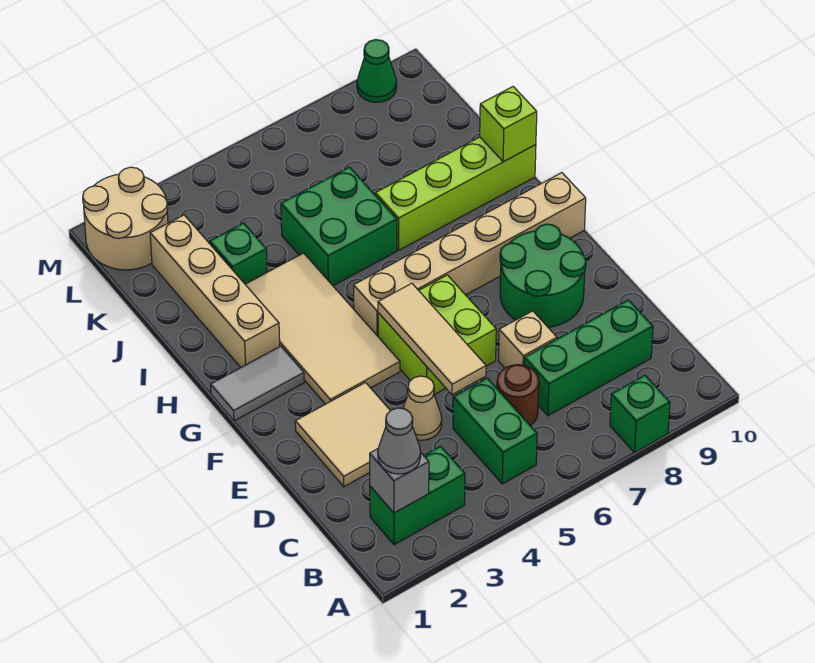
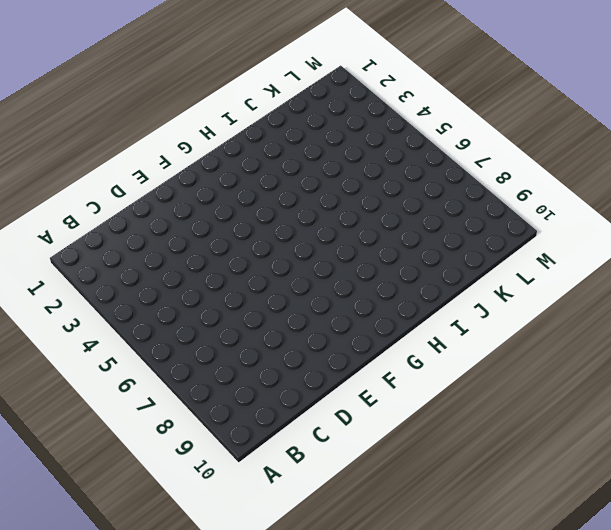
none -> green brick A8 level 1
none -> green brick B2:B3 level 1
none -> green brick B5:C5 level 1

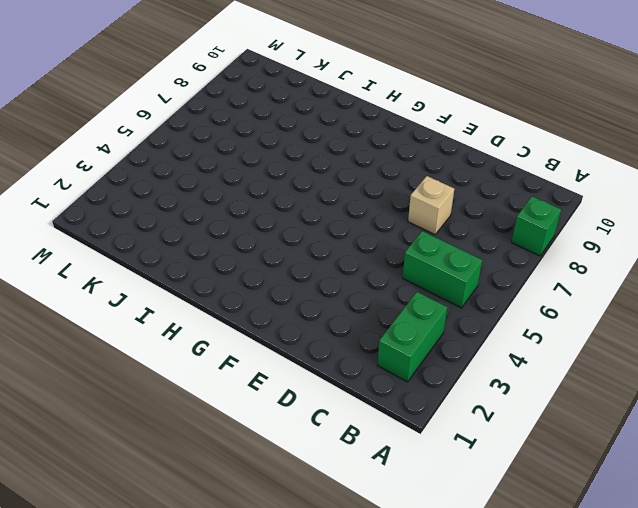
none -> brown round brick C6 level 1
none -> green brick C7:C9 level 1
none -> tan tile D2:E3 level 1

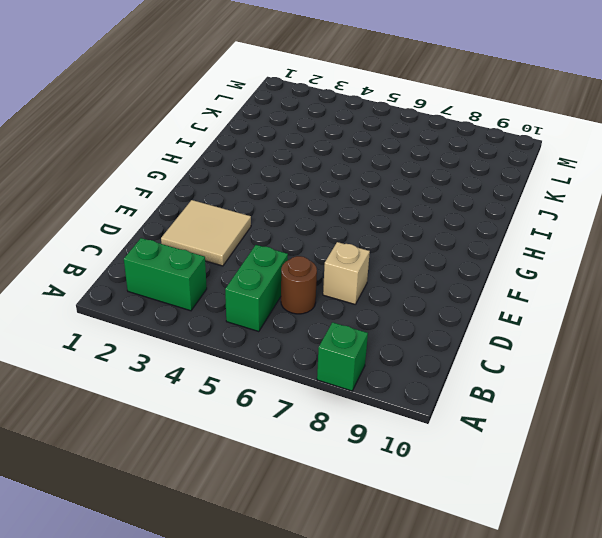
none -> green brick C7:C9 level 1
none -> tan cone D4 level 1
none -> lime brick E5:F6 level 1

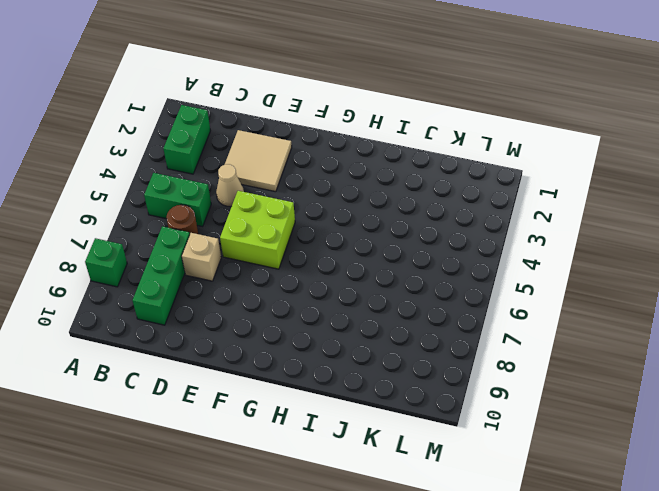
none -> green round brick E8:F9 level 1
none -> tan tile F3:I4 level 1
none -> grey tile G1:G2 level 1

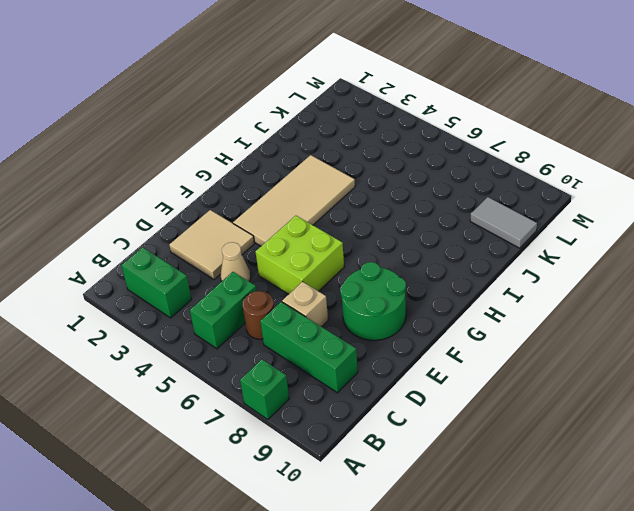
grey tile K9:K10 level 1 -> grey tile G1:G2 level 1
none -> tan brick G5:G10 level 1
none -> tan brick H2:K2 level 1
none -> green brick I5:J6 level 1

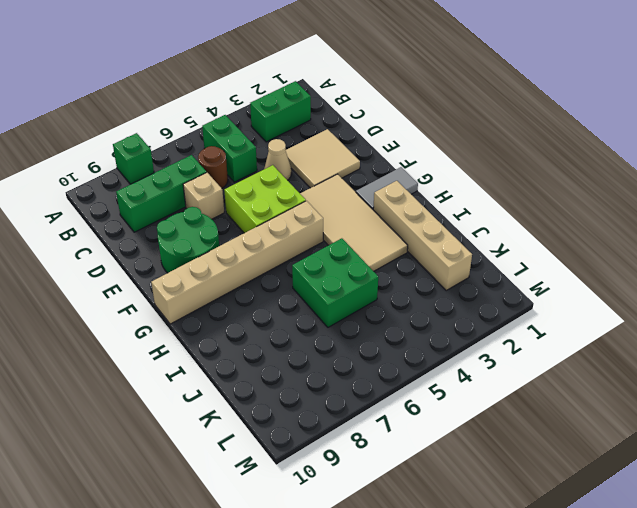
none -> lime brick I7:I10 level 1
none -> green brick J3 level 1
none -> tan round brick L1:M2 level 1

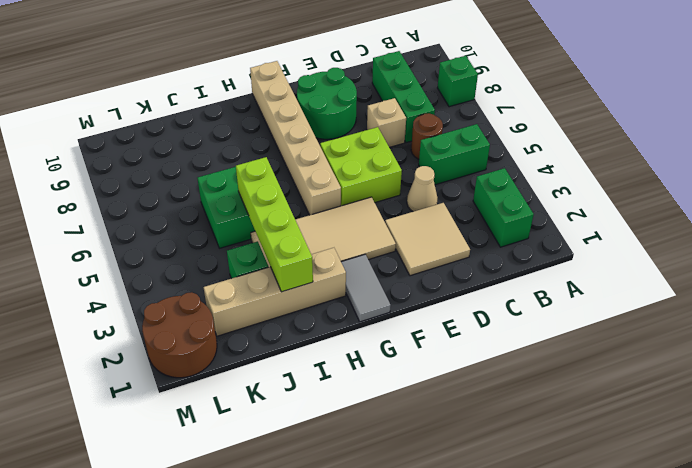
lime brick I2:I5 level 2 -> lime brick I7:I10 level 1
brown round brick L1:M2 level 1 -> tan round brick L1:M2 level 1
none -> green cone M9 level 1
none -> grey brick B2 level 2
none -> tan tile D5:F5 level 2

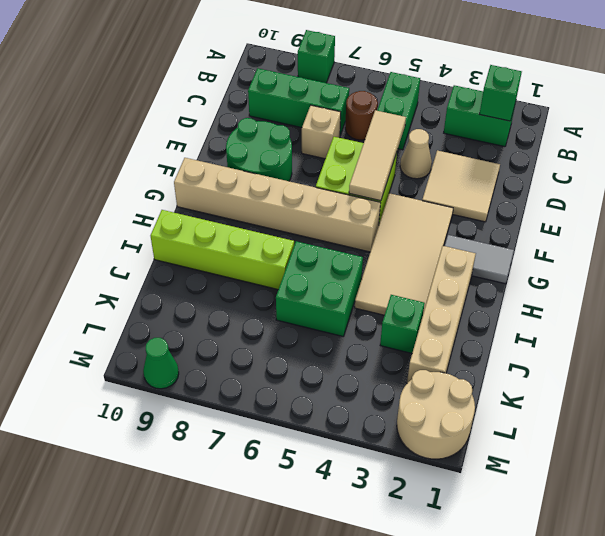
green brick B2 level 2 -> grey brick B2 level 2
none -> lime brick I10 level 2
none -> grey cone B2 level 3

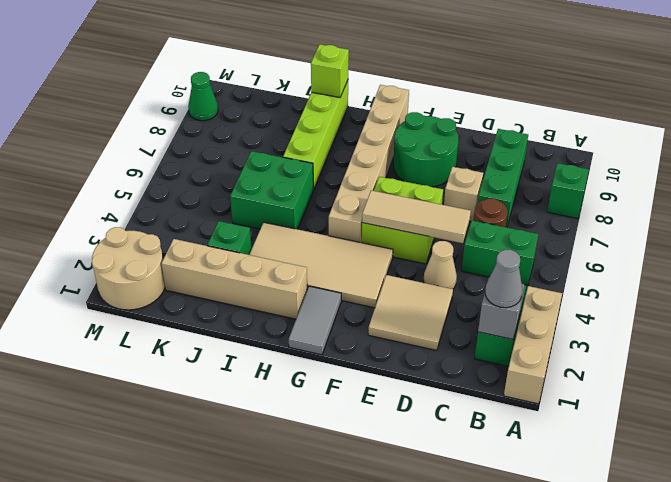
tan brick A1:A3 level 1 -> none

